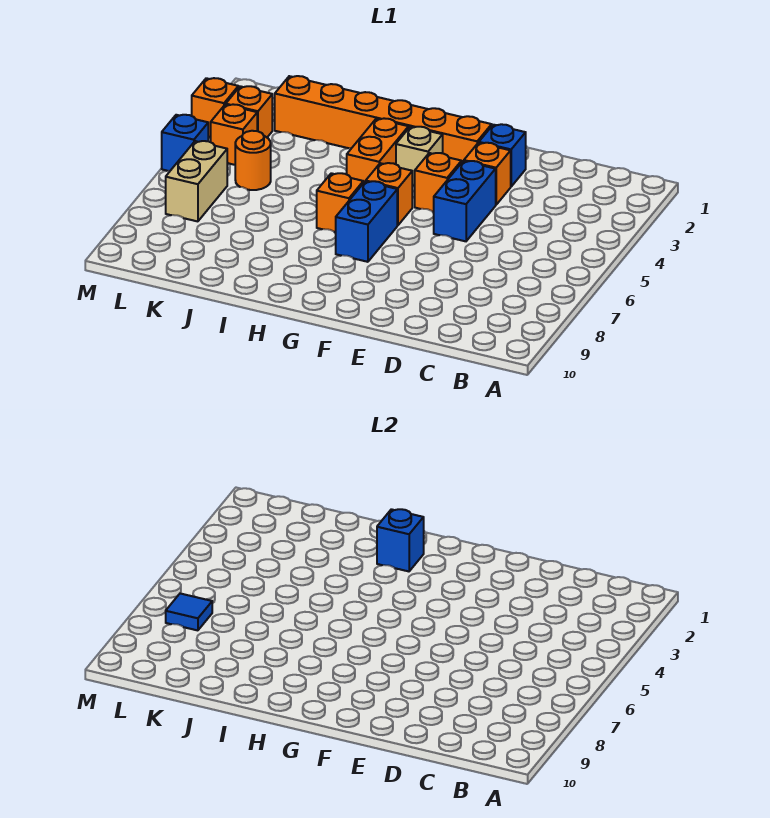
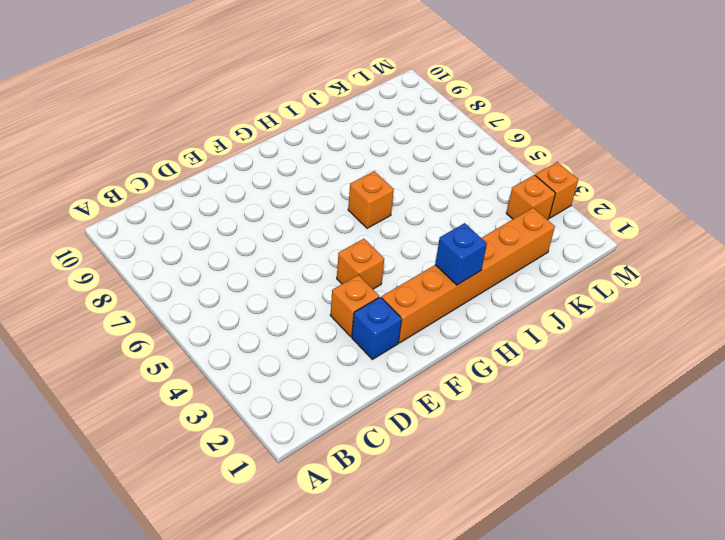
none -> blue brick E4:E5 level 1
none -> tan brick G3 level 1
none -> orange brick G5 level 1

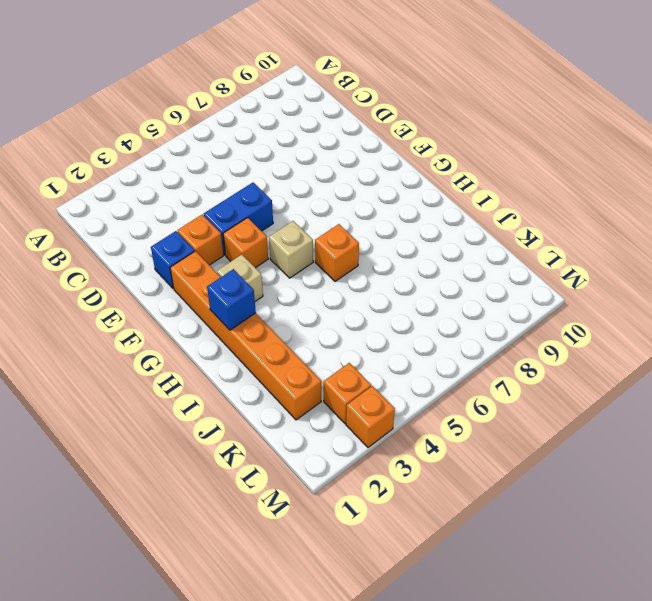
tan brick G5 level 1 -> orange brick G5 level 1
none -> blue brick G6:G7 level 1
none -> orange brick H3:H4 level 1
none -> orange round brick K5 level 1

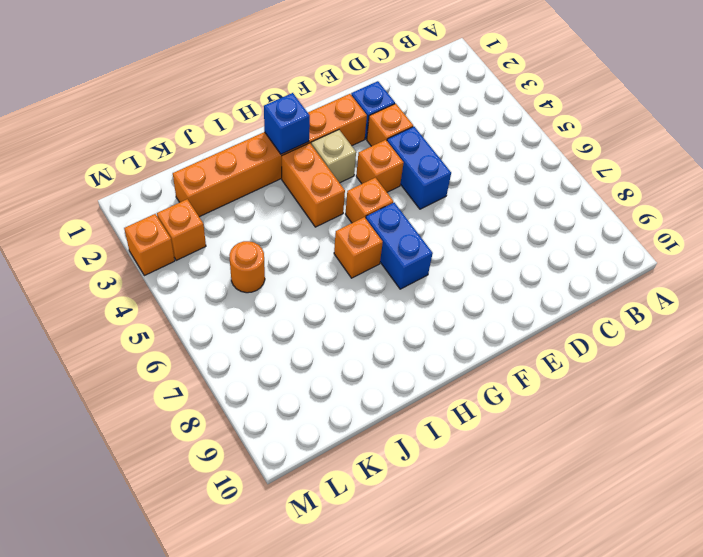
none -> orange brick L4 level 1
none -> tan brick L6:L7 level 1
none -> blue brick M5 level 1

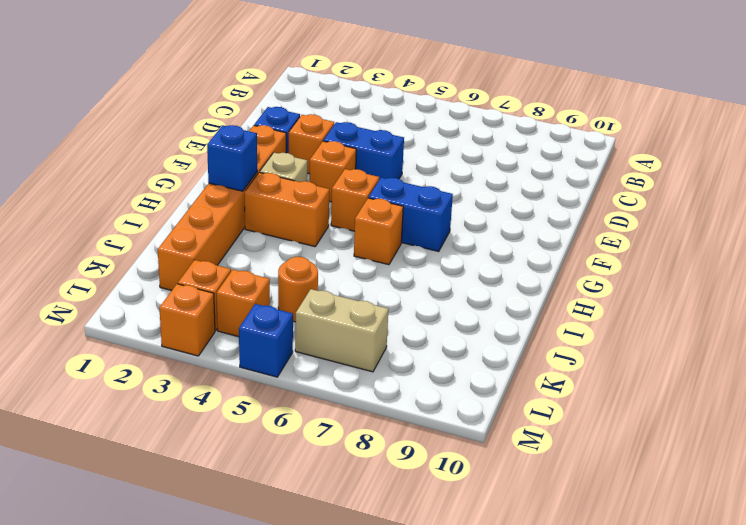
none -> blue tile L7 level 2

